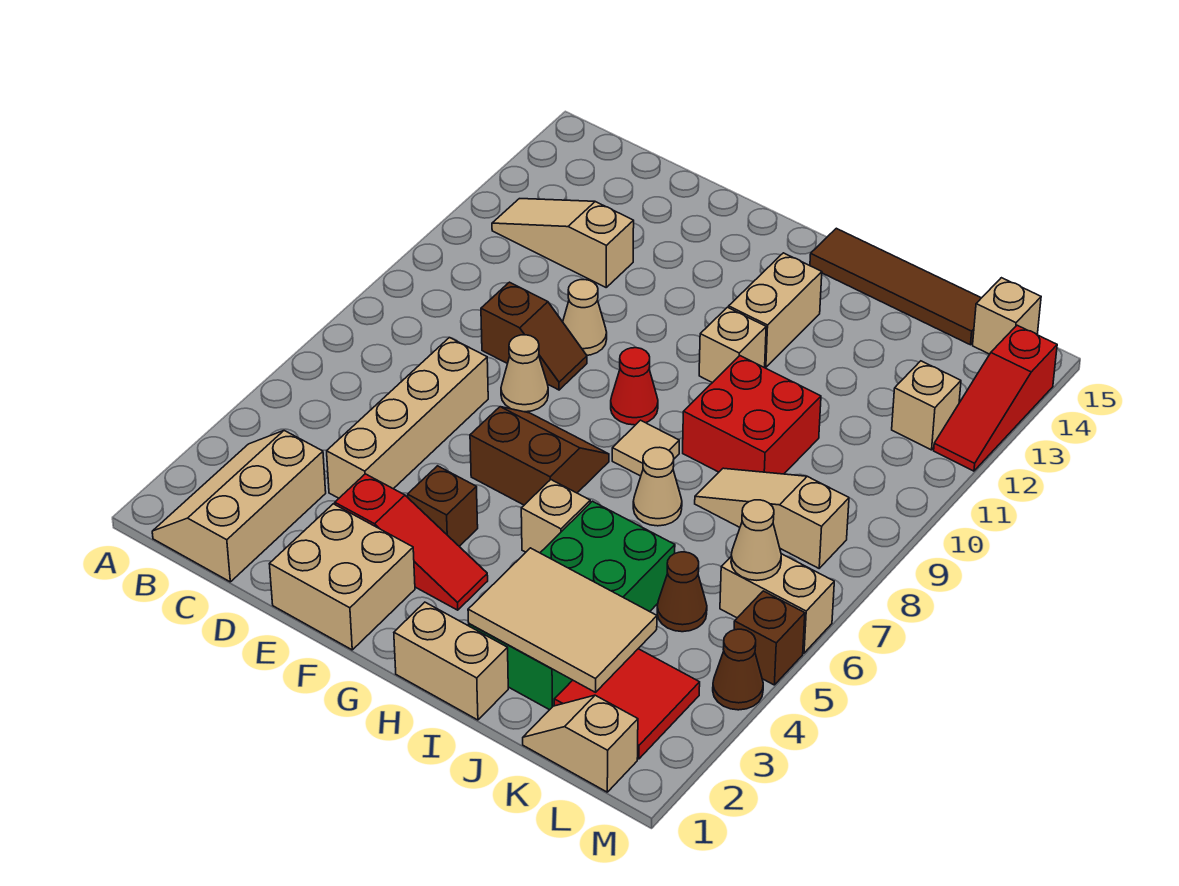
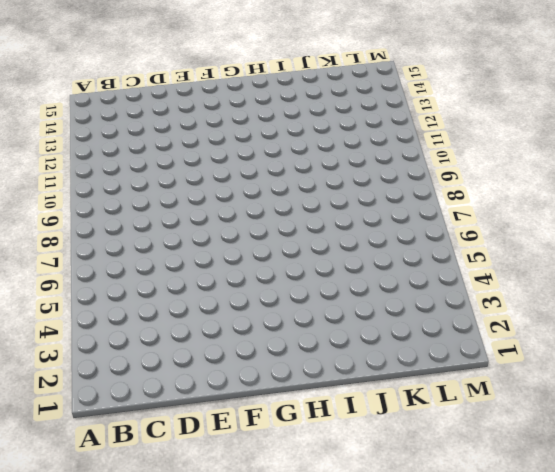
none -> tan slope B1:C3 level 1 top C
none -> tan slope B12:D12 level 1 top D
none -> tan brick D4:D7 level 1
none -> brown slope D9:E9 level 1 top D

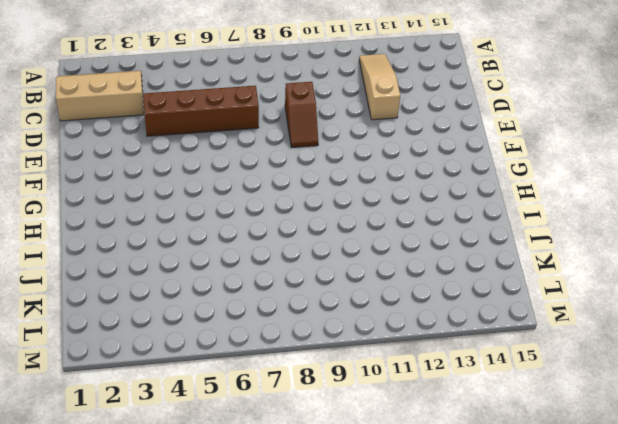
brown brick D4:D7 level 1 -> tan brick D4:D7 level 1
none -> tan brick E1:F2 level 1
none -> red slope E3:G3 level 1 top E
none -> tan cone E8 level 1
none -> tan cone E10 level 1

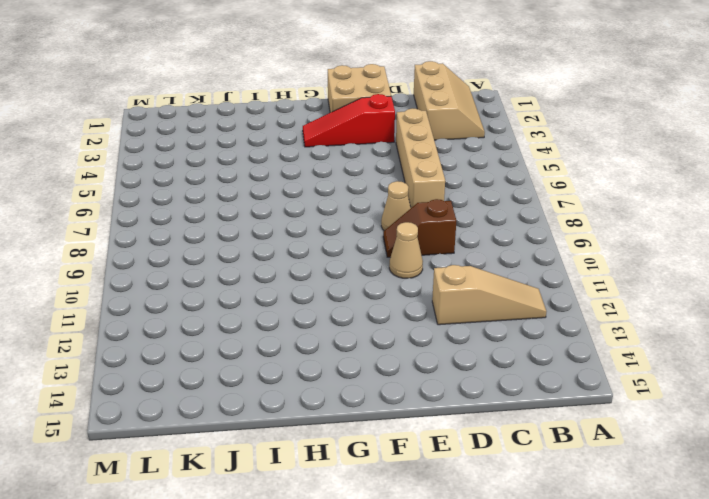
none -> brown brick F4 level 1
none -> brown slope F6:G7 level 1 top 6
none -> red cone G9 level 1
none -> tan brick H1:I1 level 1

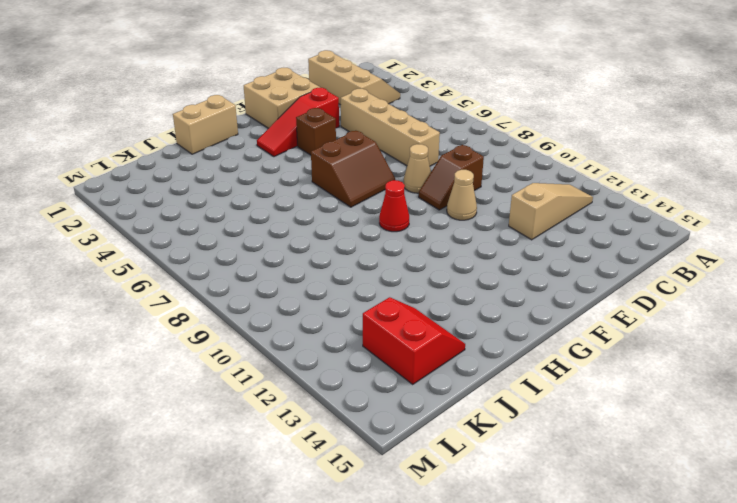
red slope J13:K14 level 1 top K -> none
none -> tan brick H5 level 1
none -> tan tile H8 level 1
none -> tan brick H11 level 1
none -> tan brick H12:H13 level 1

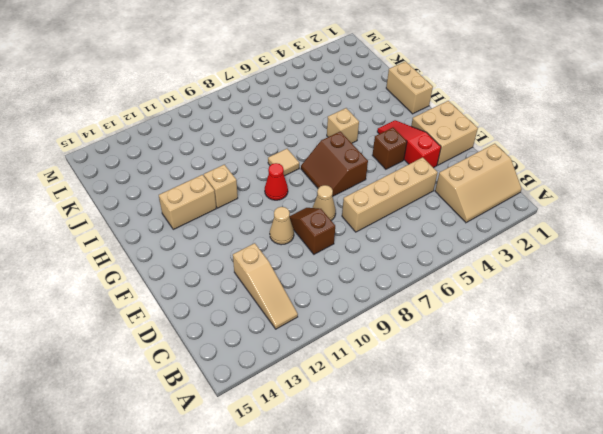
none -> brown tile H15:K15 level 1
none -> green brick I2:J5 level 1
none -> tan cone I7 level 1
none -> red brick I9:J10 level 1

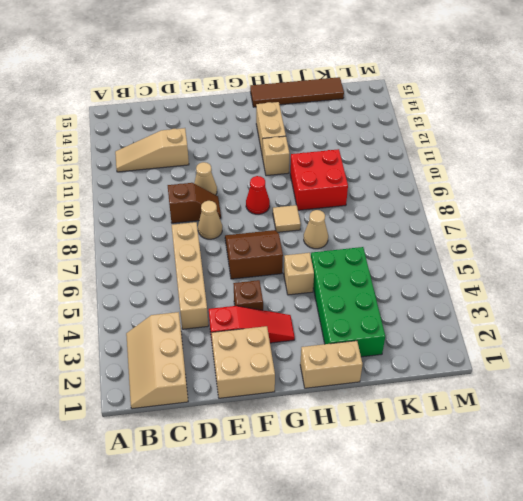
none -> tan slope J8:L8 level 1 top L
none -> tan slope K1:L1 level 1 top L
none -> red tile K2:L3 level 1
none -> brown cone K5 level 1

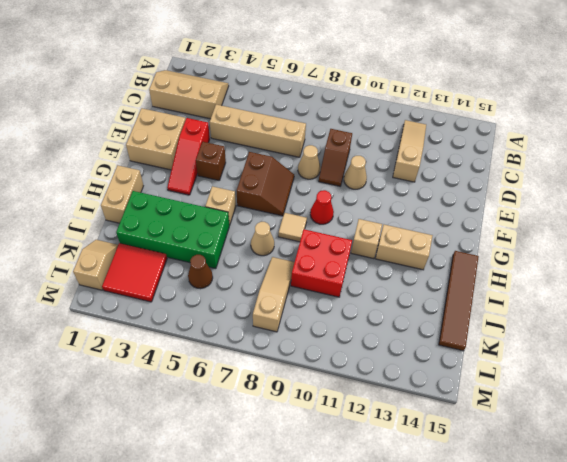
none -> tan brick L6:M6 level 1
none -> tan brick L12 level 1
none -> tan brick L15 level 1
none -> brown cone M4 level 1

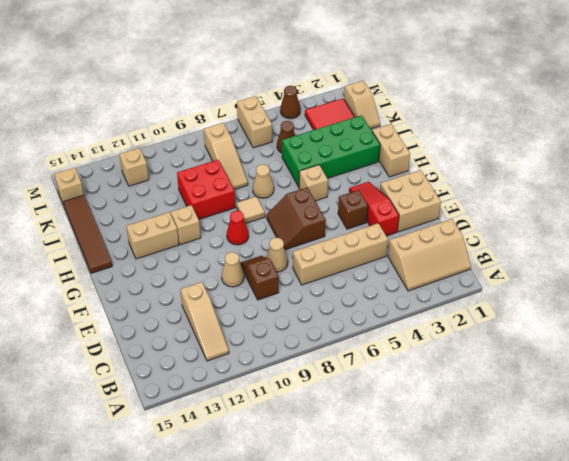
none -> brown brick M5 level 1
none -> red slope M12:M14 level 1 top 14
none -> tan tile I2:K3 level 2
none -> tan cone L6 level 2

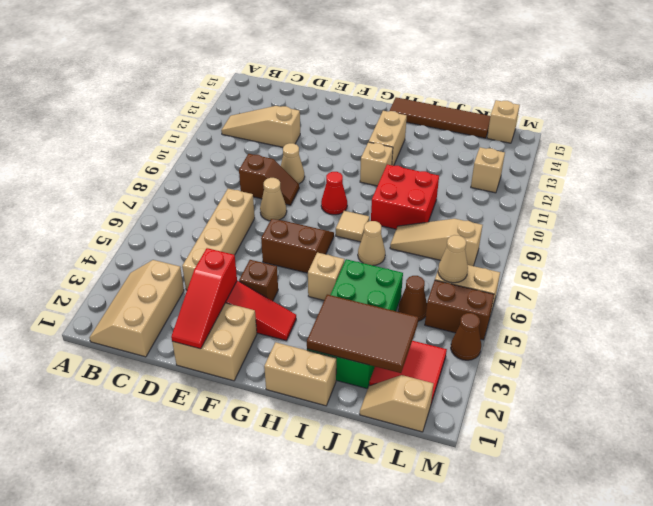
red slope E1:E3 level 2 top 3 -> red slope M12:M14 level 1 top 14
brown tile I2:K3 level 2 -> tan tile I2:K3 level 2
brown brick L5:M5 level 1 -> brown brick M5 level 1

